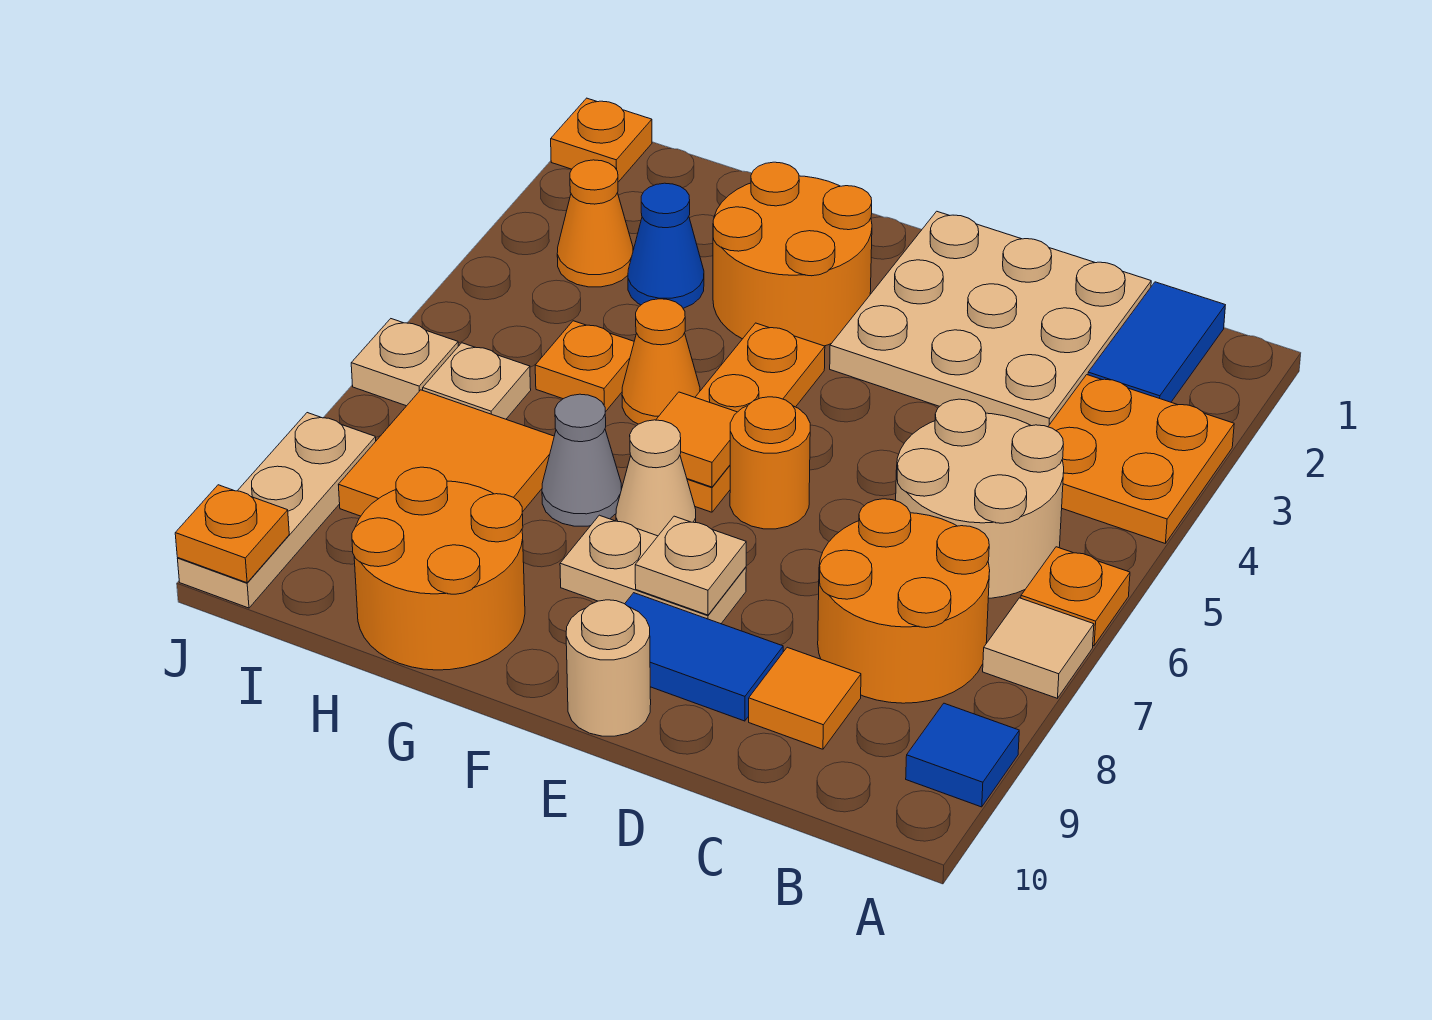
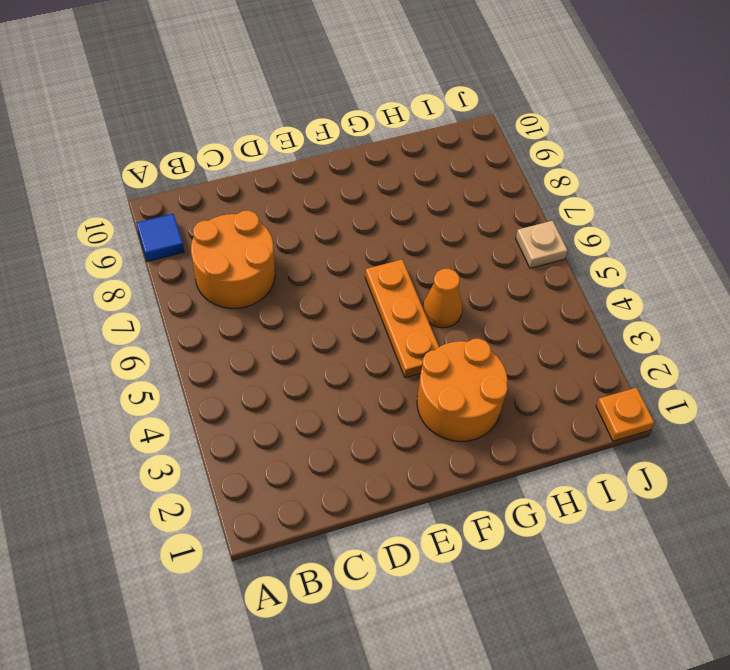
none -> orange plate A3:B4 level 1
none -> orange plate A6 level 1
none -> tan tile A7 level 1
none -> blue tile B1:B2 level 1

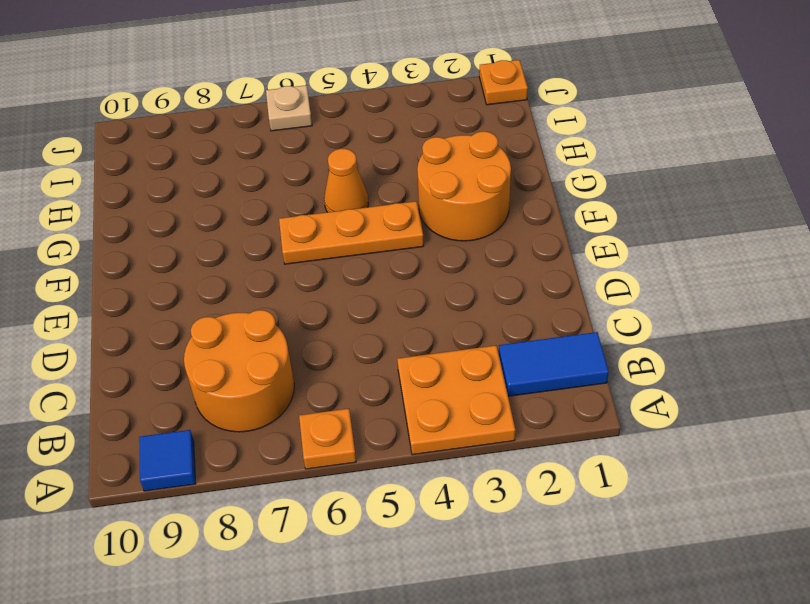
none -> tan tile A7 level 1
none -> tan round brick B5:C6 level 1
none -> tan plate C1:E3 level 1
none -> orange tile C9 level 1

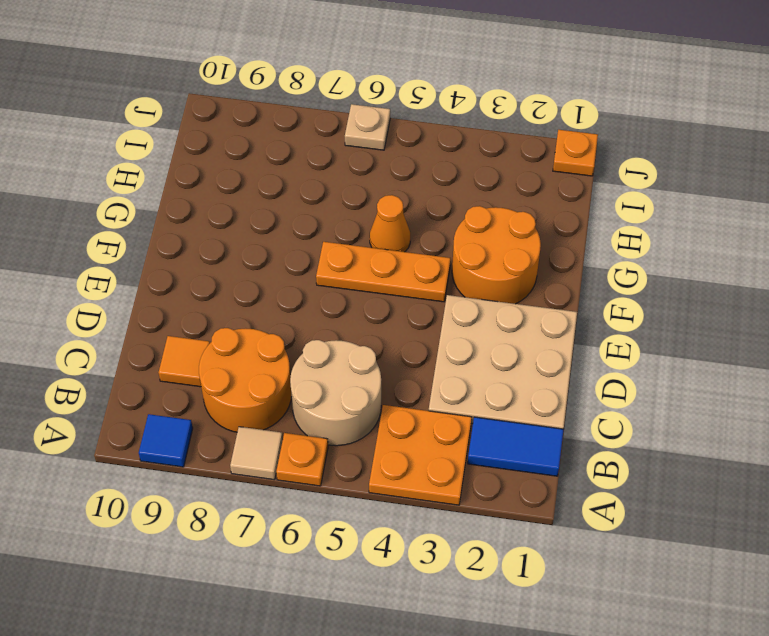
none -> blue tile D9:E9 level 1
none -> orange round brick E6 level 1
none -> tan plate E8:F8 level 1
none -> tan round brick E10 level 1

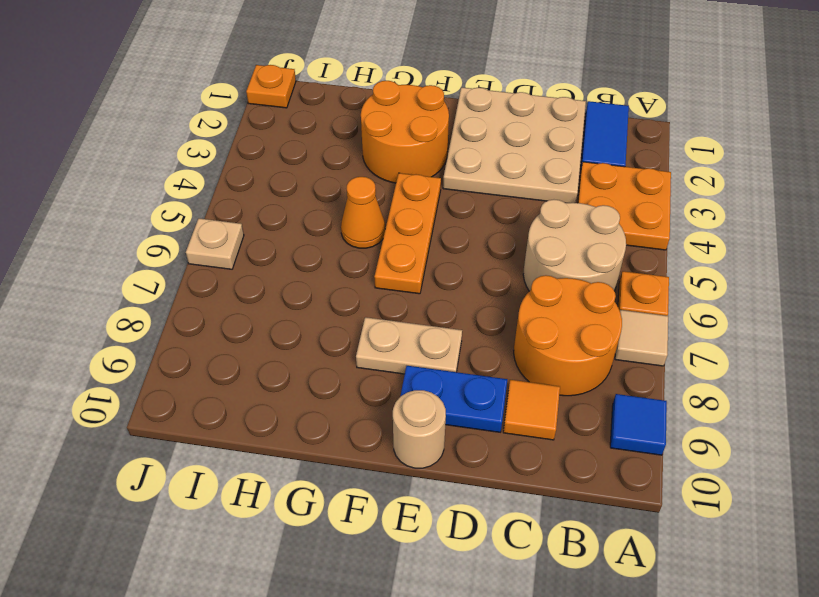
blue plate D9:E9 level 1 -> blue tile D9:E9 level 1
none -> orange round brick E6 level 1
none -> tan cone F7 level 1
none -> grey cone G7 level 1
none -> orange round brick G9:H10 level 1

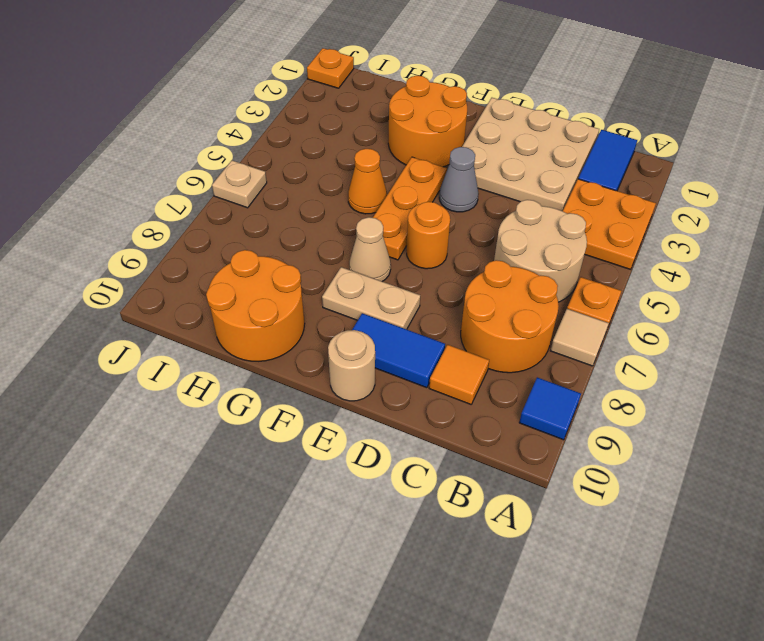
grey cone E4 level 1 -> grey cone G7 level 1
none -> blue cone H3 level 1
none -> orange plate H5 level 1
none -> orange tile H7:I8 level 1
none -> orange cone I3 level 1

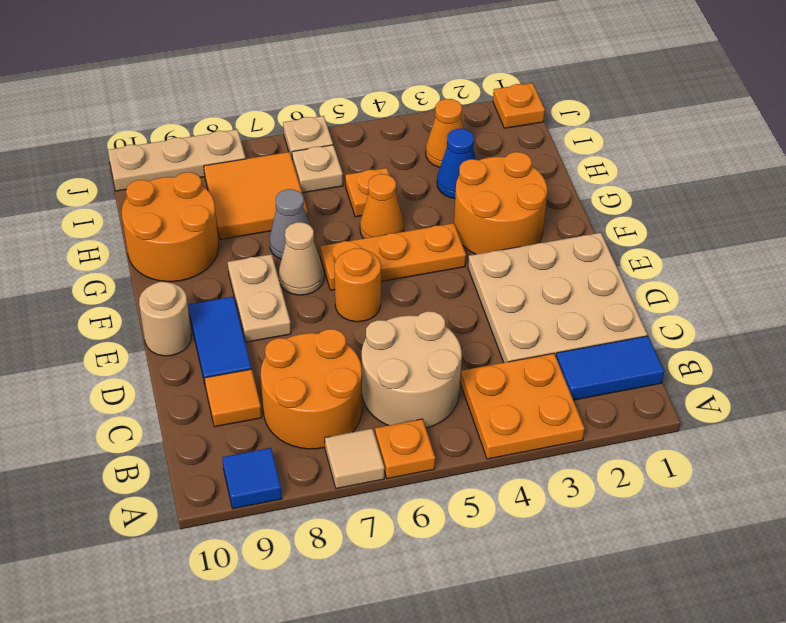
none -> tan plate E8 level 2
none -> orange tile F6 level 2
none -> orange plate J10 level 2

